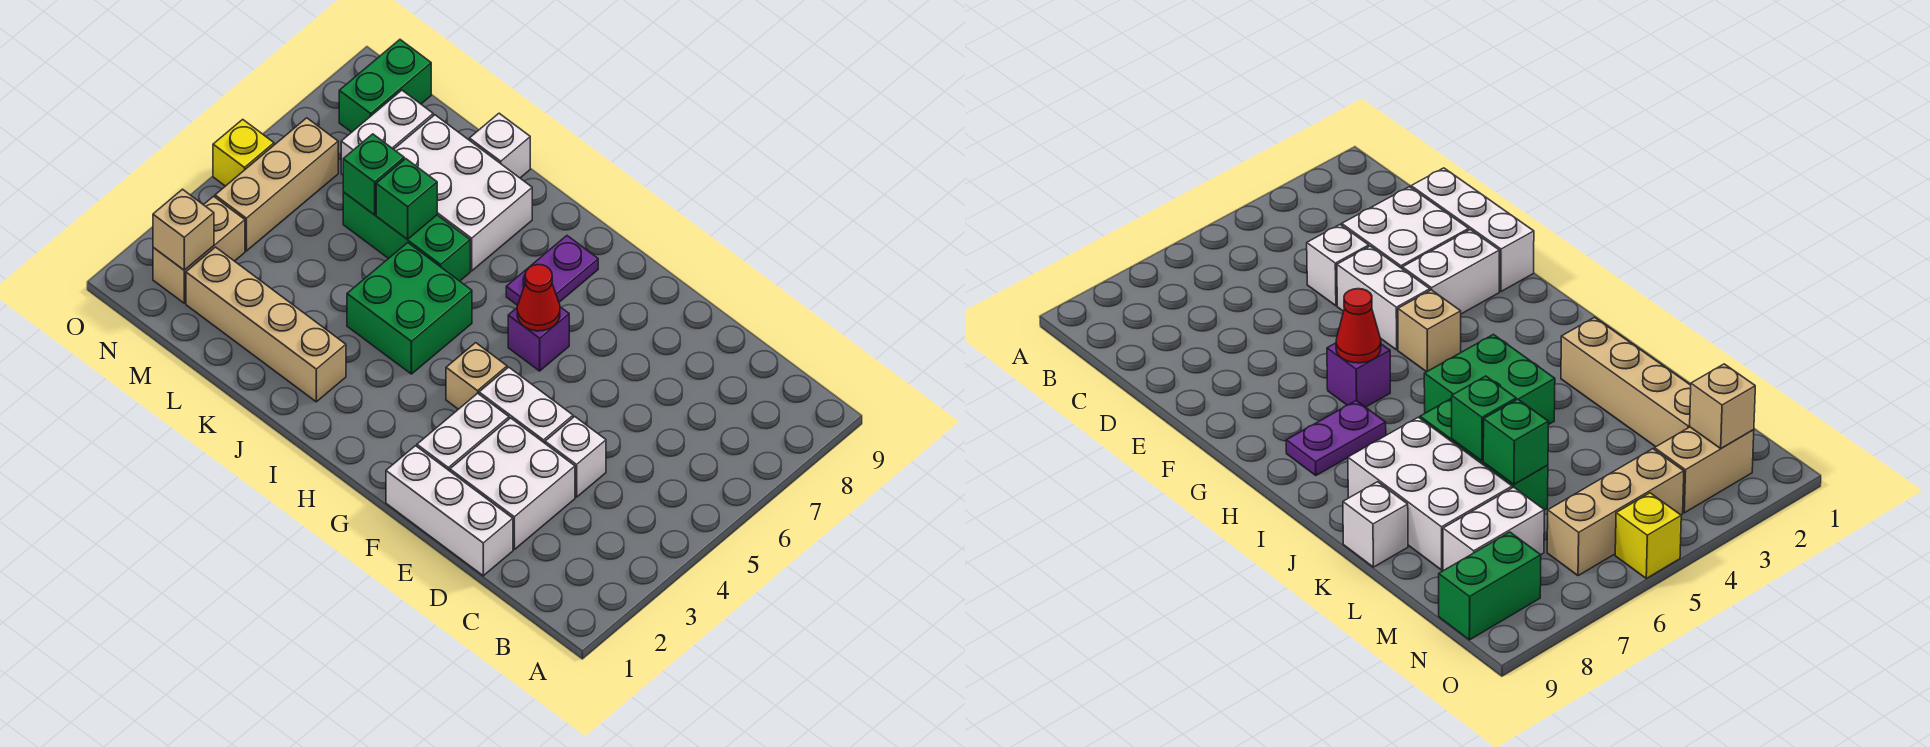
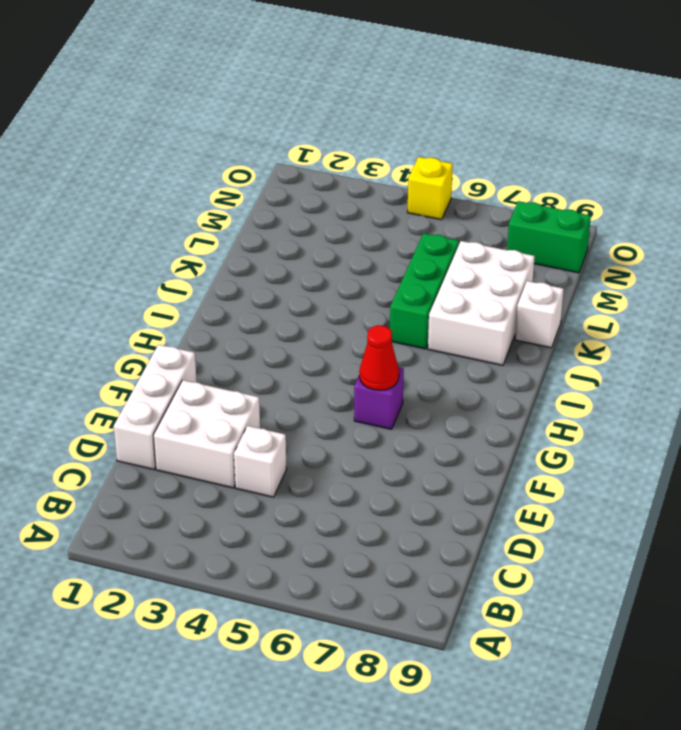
none -> white brick E4:F4 level 1
none -> white brick F2:F3 level 1
none -> tan brick G4 level 1

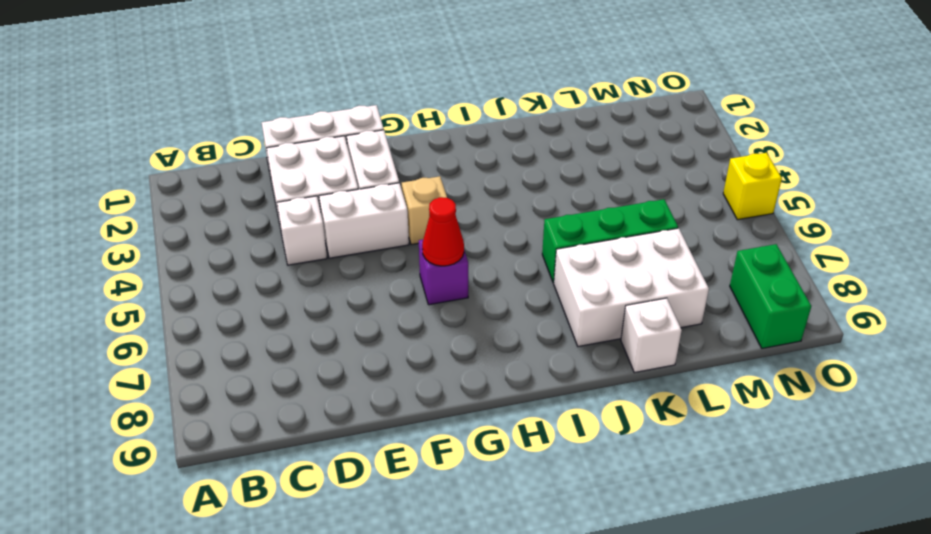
none -> purple plate H7:H8 level 1
none -> green brick I4:J5 level 1
none -> tan brick J2:M2 level 1

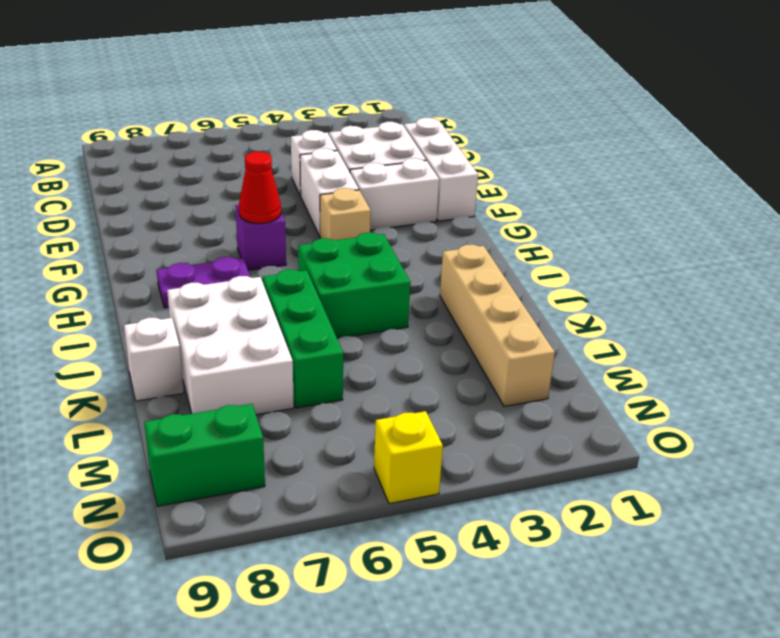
none -> white brick M7:M8 level 1
none -> tan brick N2:N3 level 1
none -> tan brick N4:N6 level 1

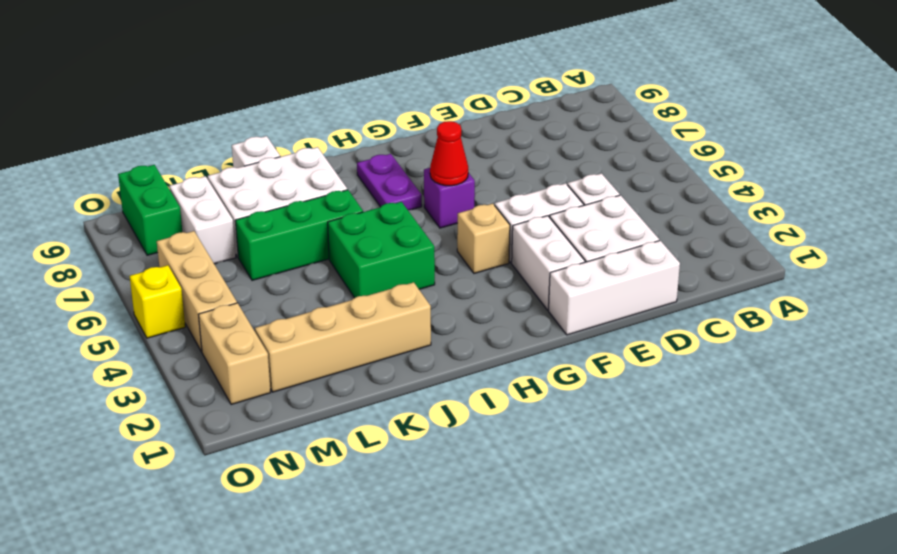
none -> green brick K6 level 2
none -> green brick L6 level 2
none -> tan brick N2 level 2

